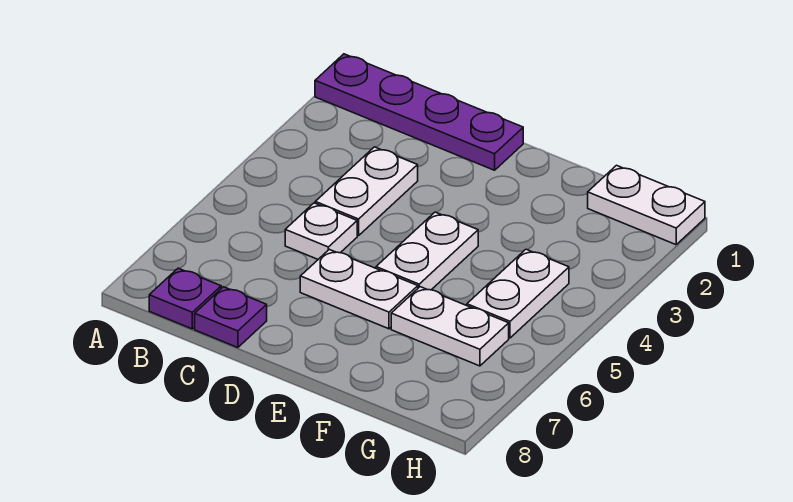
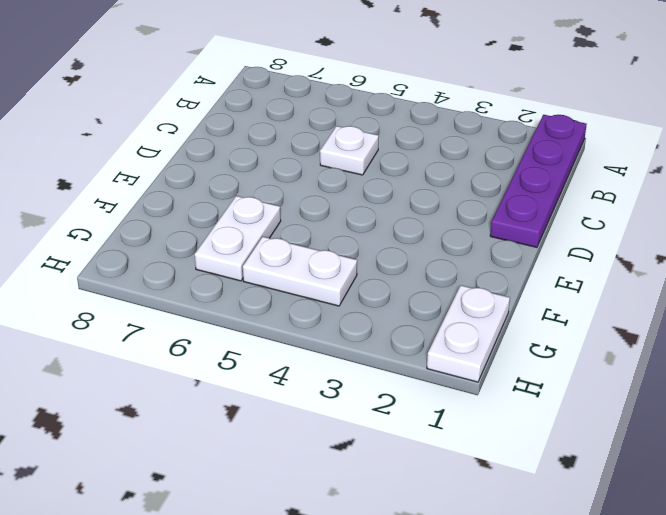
none -> purple plate B8 level 1
none -> white plate C3:C4 level 1

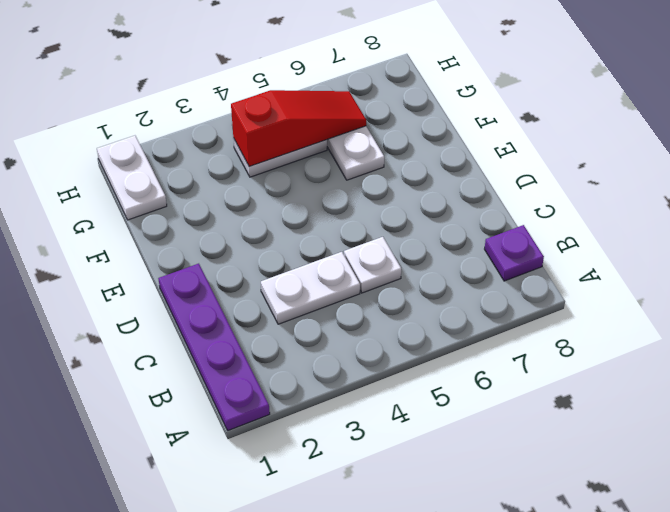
red slope G4:G6 level 2 top 4 -> none
none -> purple plate C8 level 1
none -> white plate D6:E6 level 1

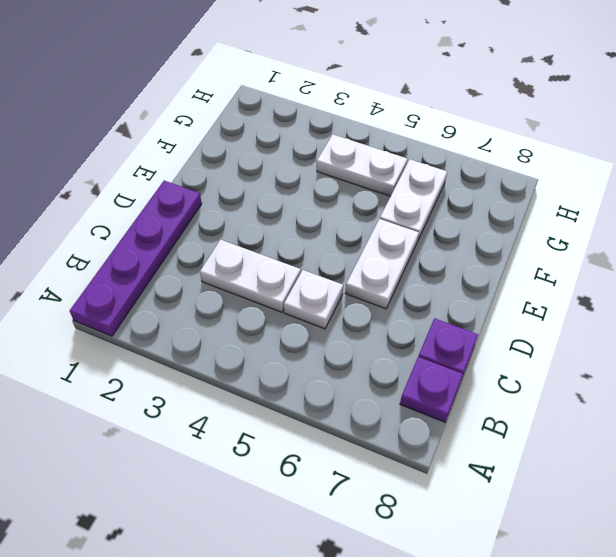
none -> white plate E4:E5 level 1
none -> white plate G1:H1 level 1

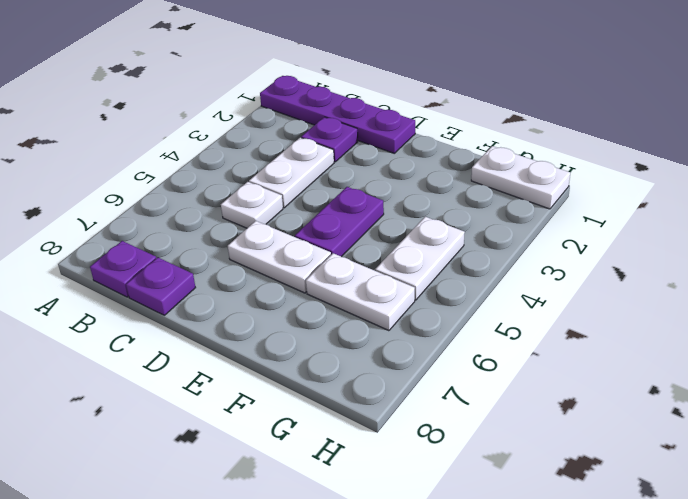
purple plate C2 level 1 -> none
purple plate E4:E5 level 1 -> white plate E4:E5 level 1

